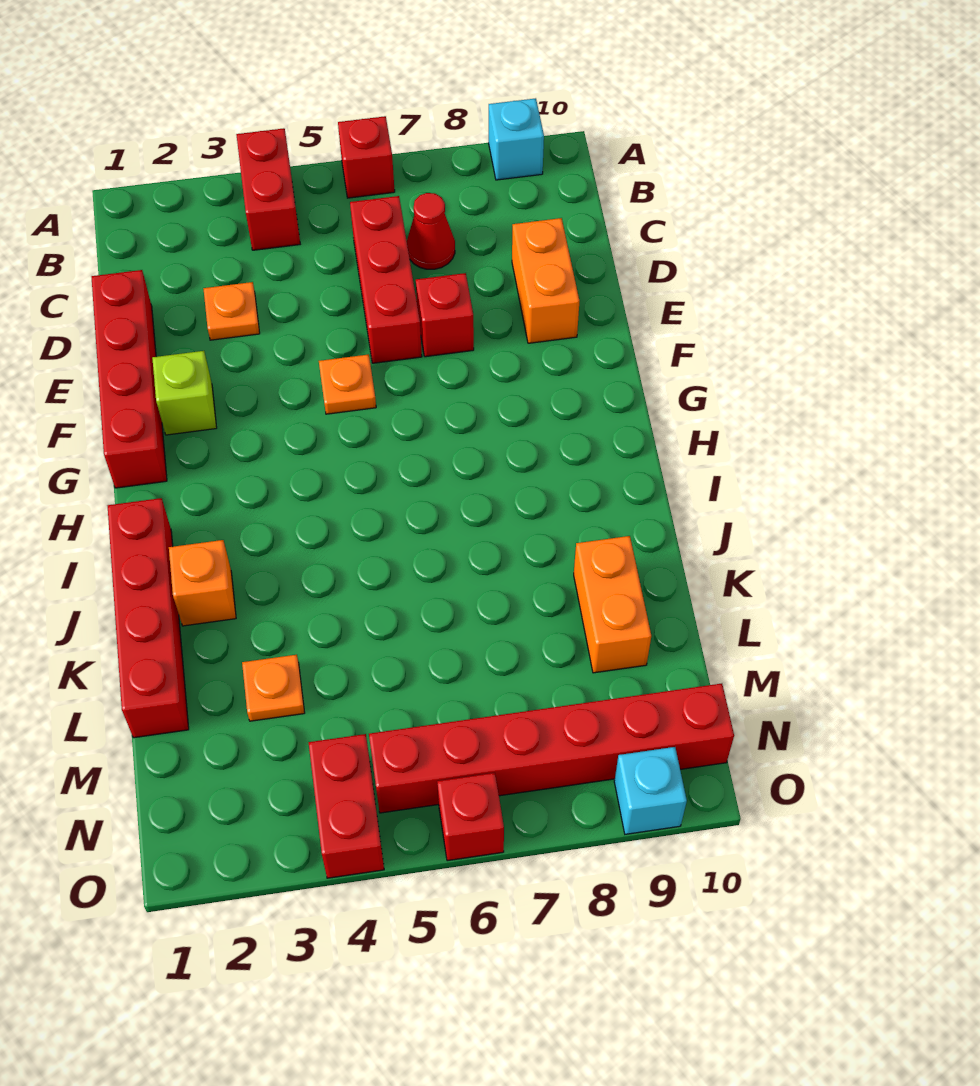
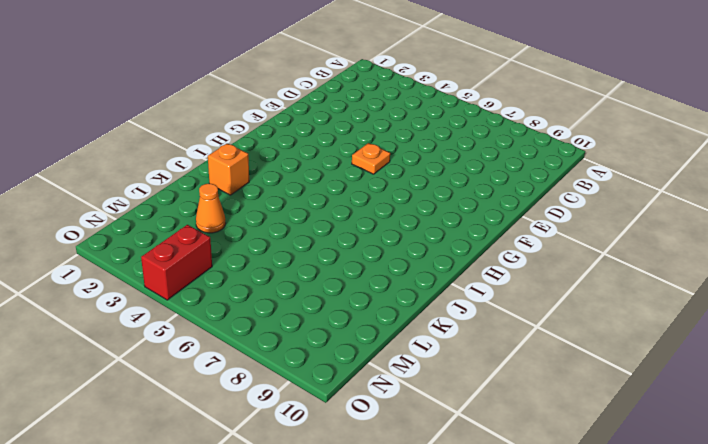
orange cone L3 level 1 -> orange plate L3 level 1
none -> red brick A4:B4 level 1
none -> red brick A6 level 1
none -> cyan brick A9 level 1

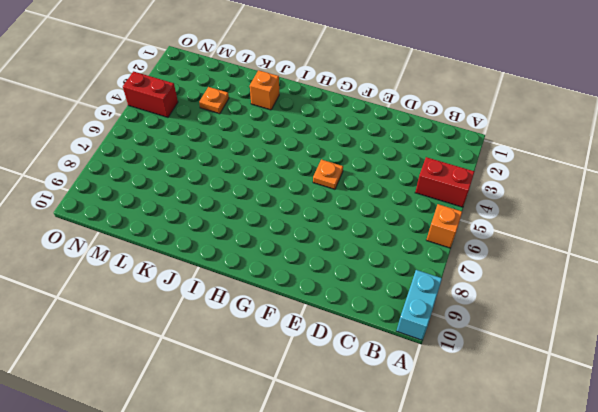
orange brick A6 level 1 -> red brick A6 level 1
cyan brick A9:A10 level 1 -> cyan brick A9 level 1
none -> red brick C6:E6 level 1
none -> red cone C7 level 1
none -> red brick D1:G1 level 1

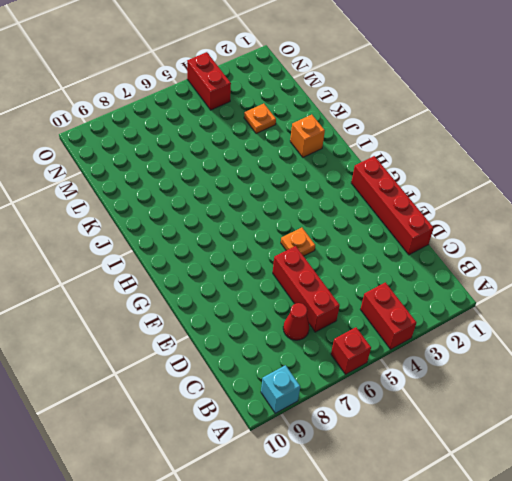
none -> orange plate D3 level 1
none -> orange brick D9:E9 level 1
none -> red brick E7 level 1

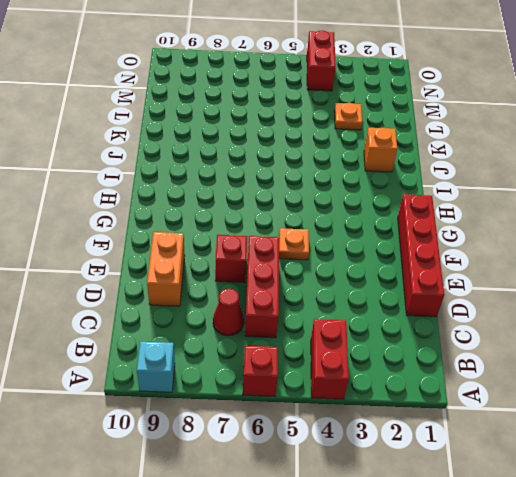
none -> orange plate D3 level 1
none -> lime brick F2 level 1
none -> red brick I1:L1 level 1

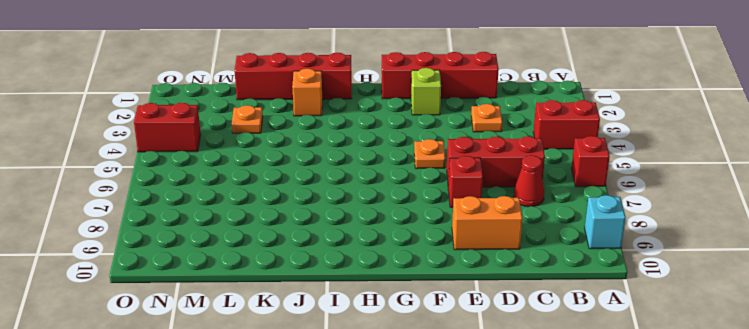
none -> orange brick K9:L9 level 1
none -> red brick N5:N10 level 1
none -> red brick O6 level 1

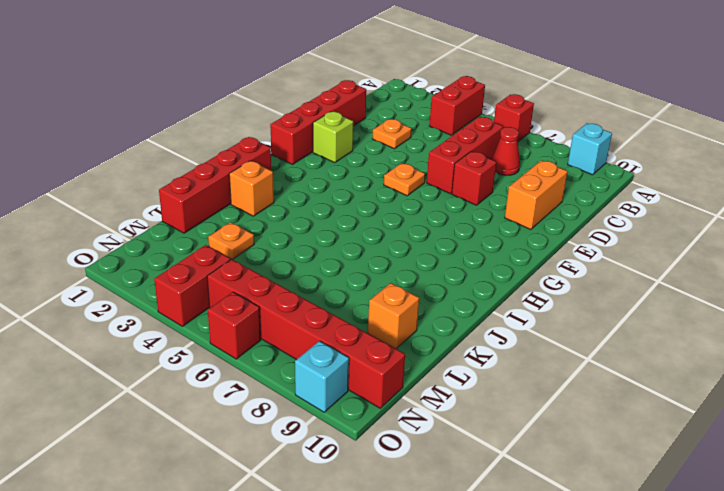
orange brick L9 level 1 -> orange brick K9:L9 level 1

